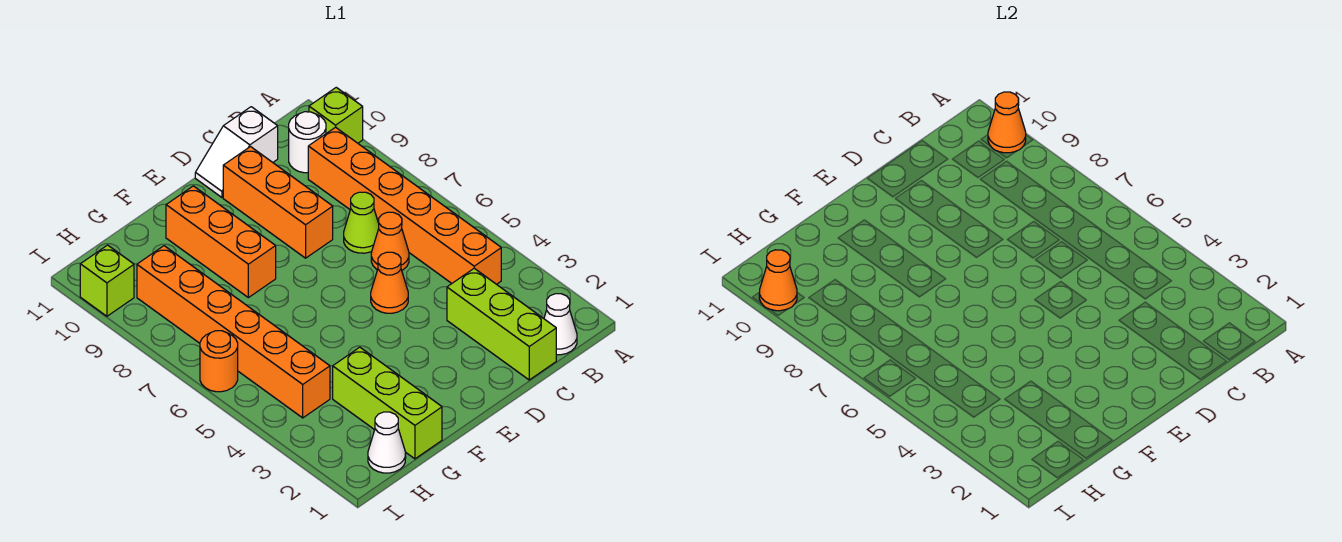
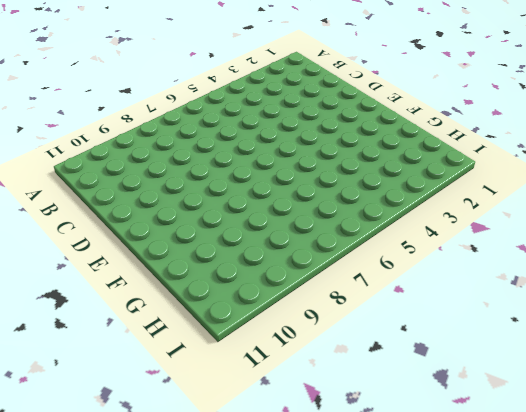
none -> lime brick A10 level 1
none -> white cone B1 level 1
none -> orange brick B4:B9 level 1

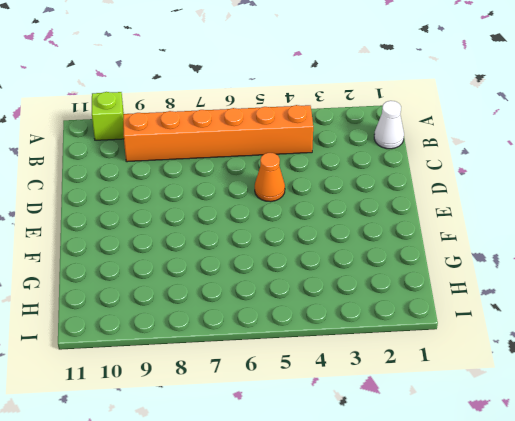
none -> white round brick B10 level 1
none -> lime brick C1:C3 level 1
none -> orange cone C6 level 1

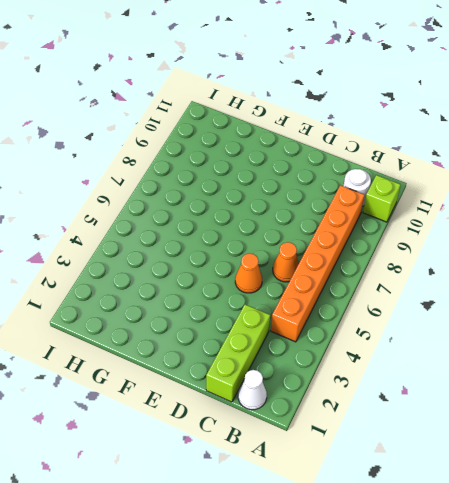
none -> lime cone C7 level 1
none -> white slope C11:D11 level 1 top C
none -> orange brick D8:D10 level 1

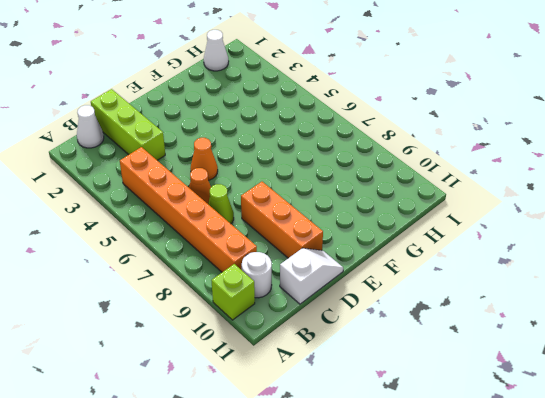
none -> orange brick F8:F10 level 1
none -> lime brick G1:G3 level 1
none -> orange brick H4:H9 level 1

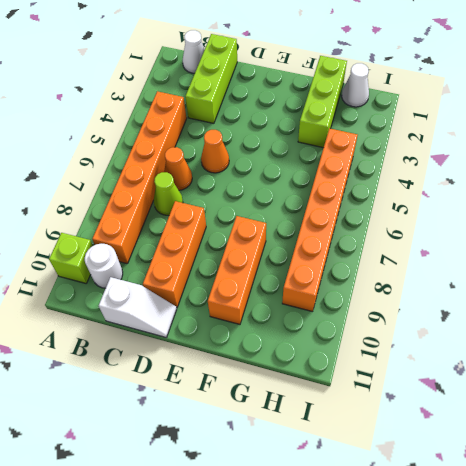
none -> orange round brick I6 level 1
none -> lime brick I10 level 1
none -> orange cone A10 level 2

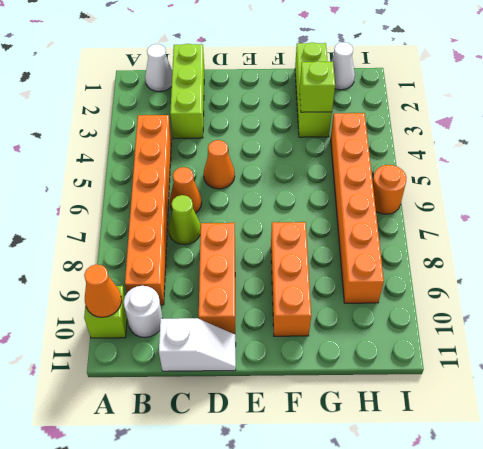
lime brick G3 level 2 -> lime brick I10 level 1
none -> orange cone I10 level 2

